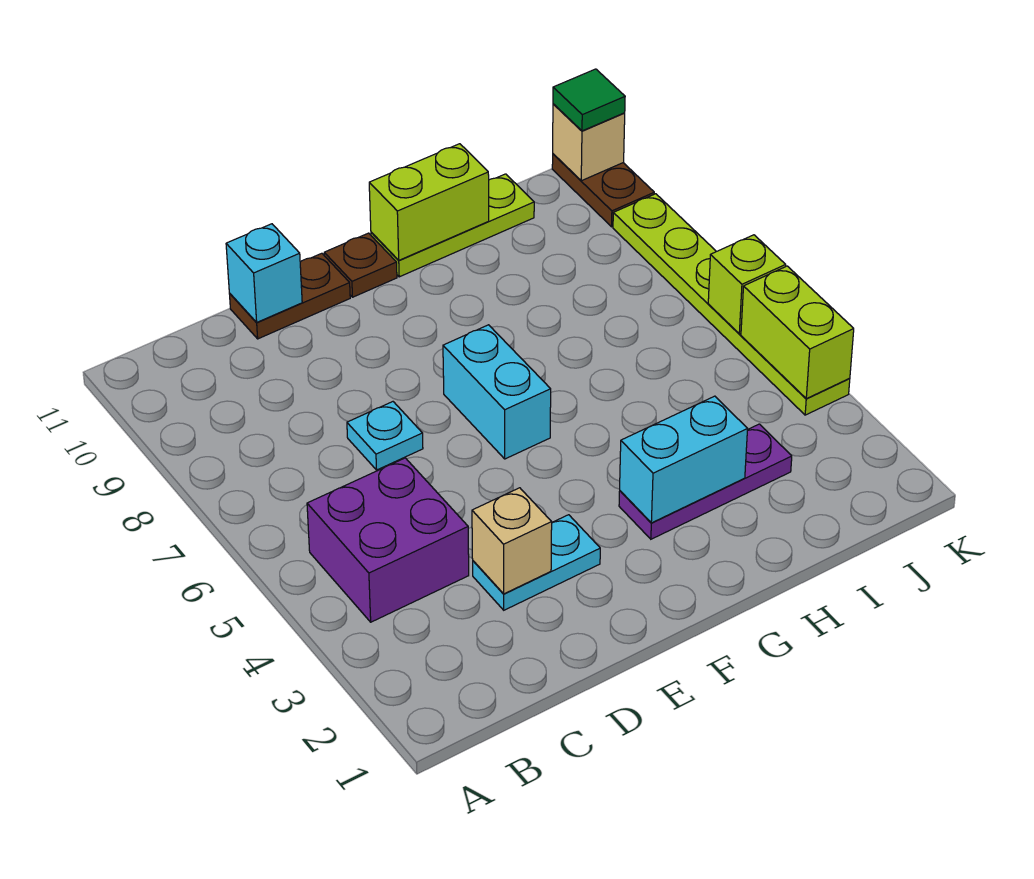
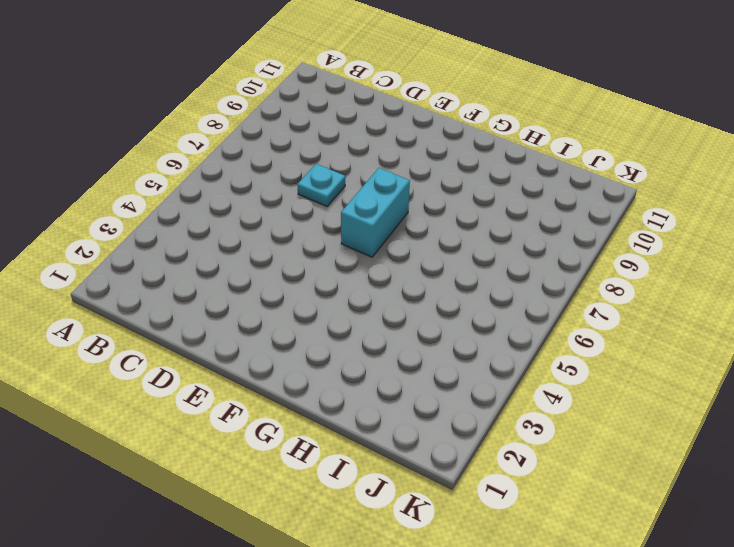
none -> purple brick B4:C5 level 1
none -> cyan plate D3:E3 level 1
none -> brown plate D11:E11 level 1

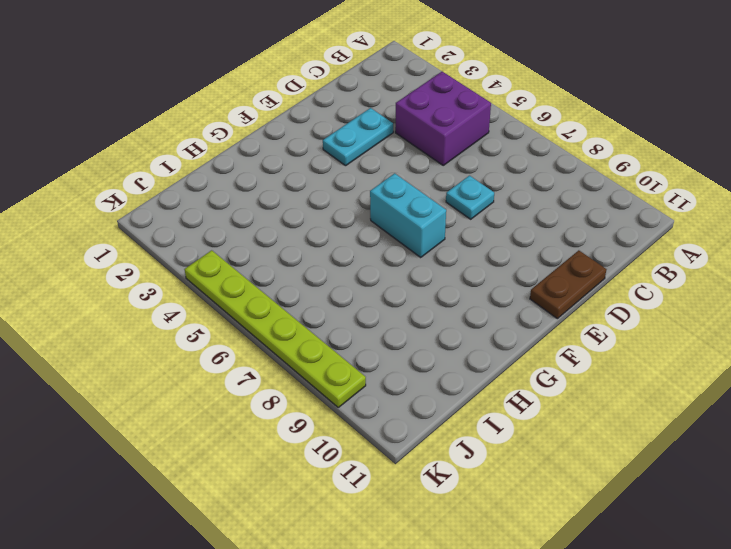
none -> brown plate F11 level 1
none -> purple plate G3:I3 level 1
none -> lime plate G11:I11 level 1

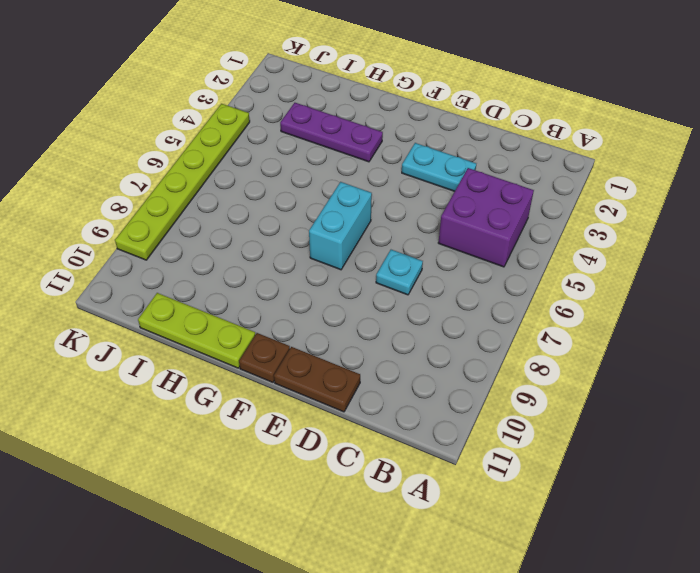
none -> brown plate K10:K11 level 1
none -> tan brick D3 level 2
none -> cyan brick D11 level 2

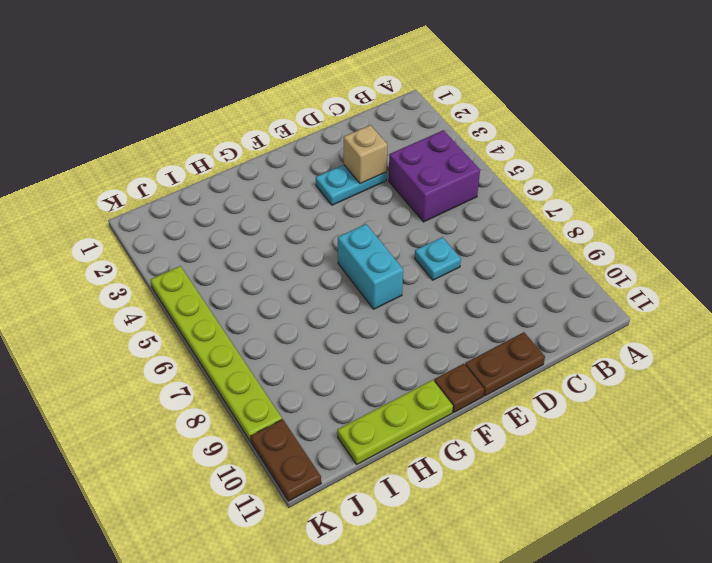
none -> purple plate G3:I3 level 1
none -> cyan brick D11 level 2
none -> cyan brick G3:H3 level 2

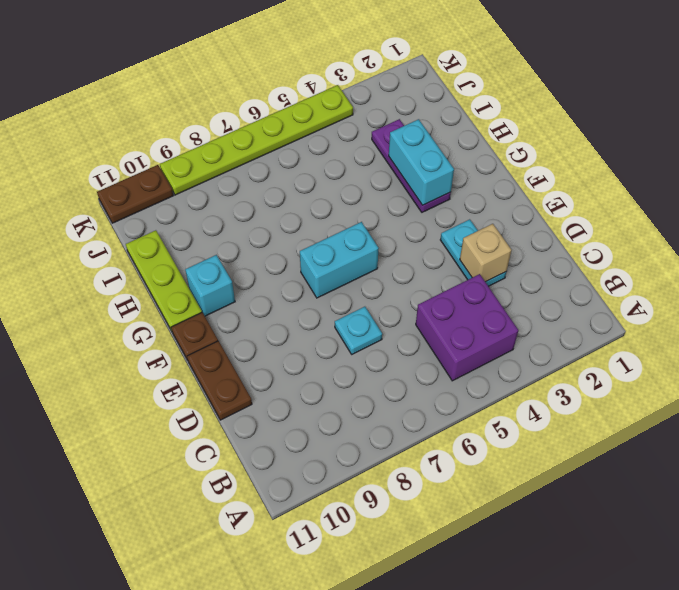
cyan brick G10 level 1 -> cyan brick D11 level 2
none -> lime brick G11:H11 level 2
none -> lime brick K4:K5 level 2
none -> lime brick K6 level 2

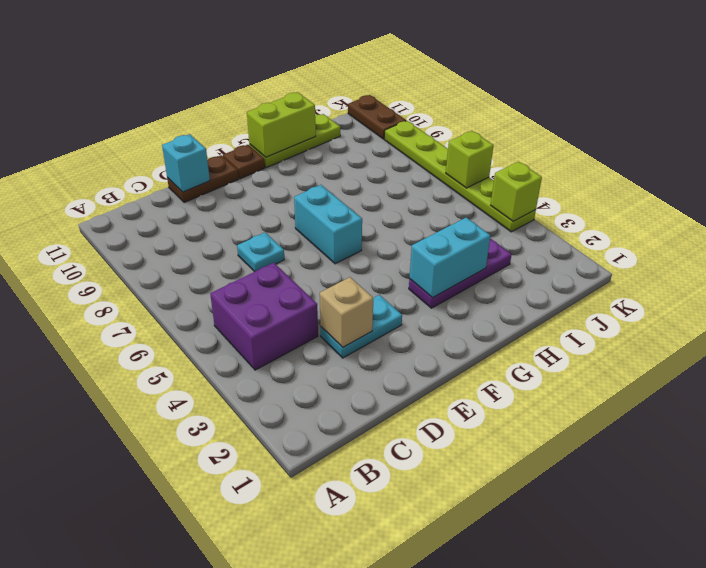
lime brick K4 level 2 -> lime brick K4:K5 level 2
none -> tan brick K11 level 2
none -> green tile K11 level 3

